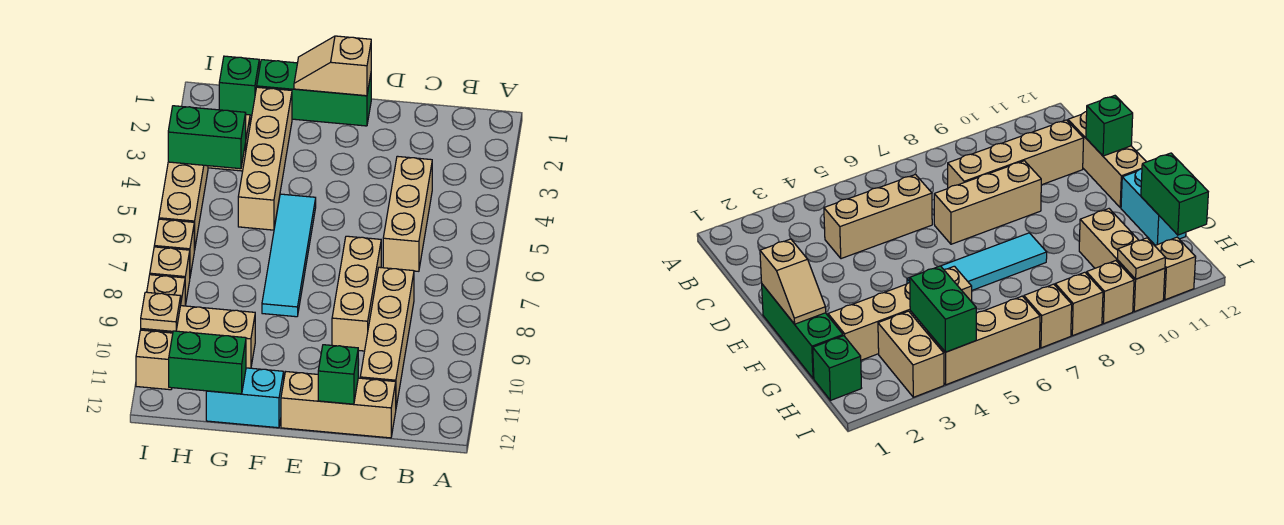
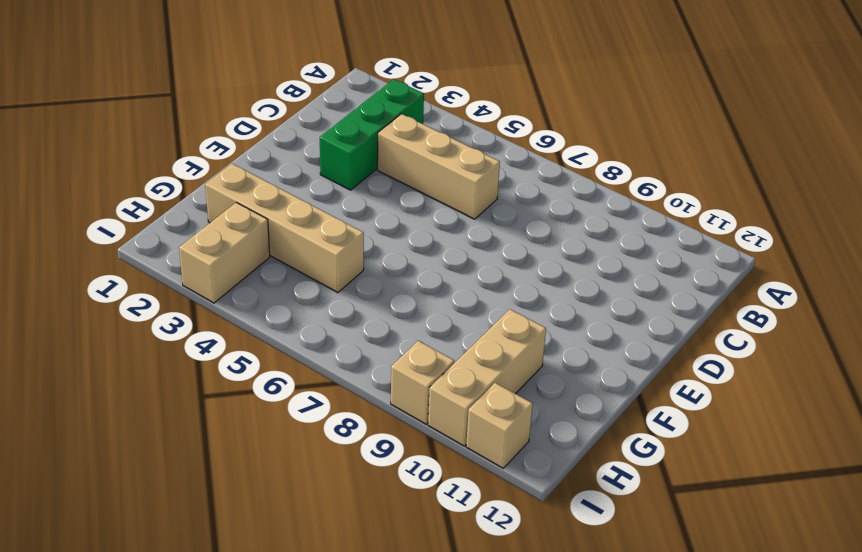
green brick B3:D3 level 1 -> green brick E1:G1 level 1
none -> tan brick C8:C11 level 1
none -> tan brick C12:E12 level 1
none -> tan brick D7:D9 level 1

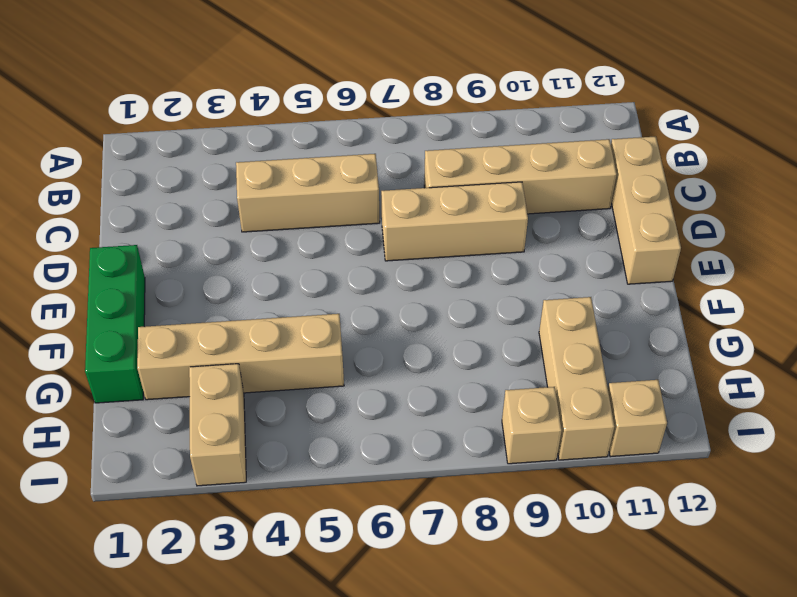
none -> cyan tile F5:F8 level 1
none -> cyan brick F12:G12 level 1
none -> green brick H1 level 1

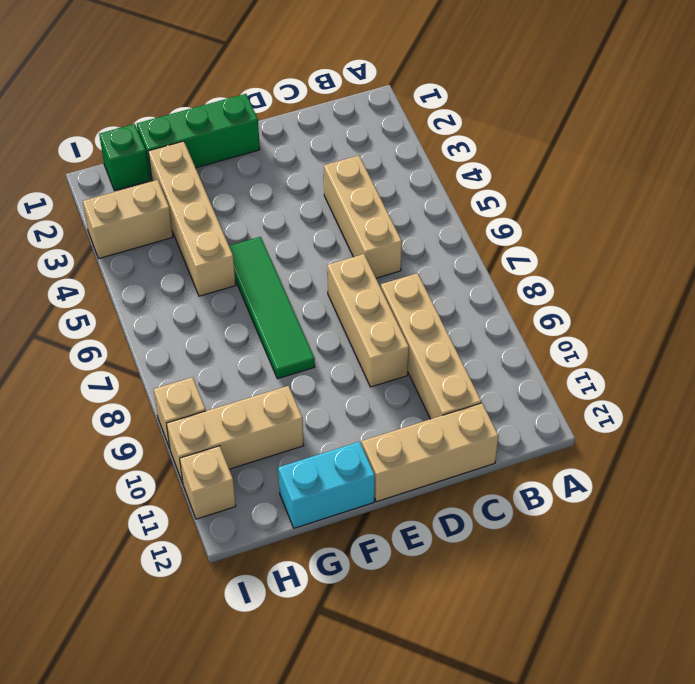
green tile F5:F8 level 1 -> cyan tile F5:F8 level 1
none -> tan brick I4:I6 level 1
none -> tan brick I7 level 1
none -> tan brick I8 level 1

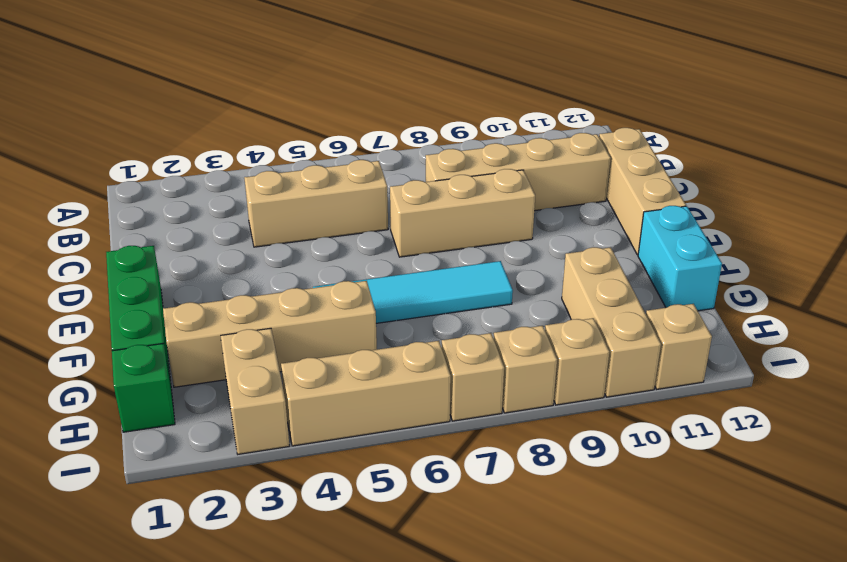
none -> green brick D12 level 2
none -> tan slope E1:F1 level 2 top E
none -> green brick G12:H12 level 2

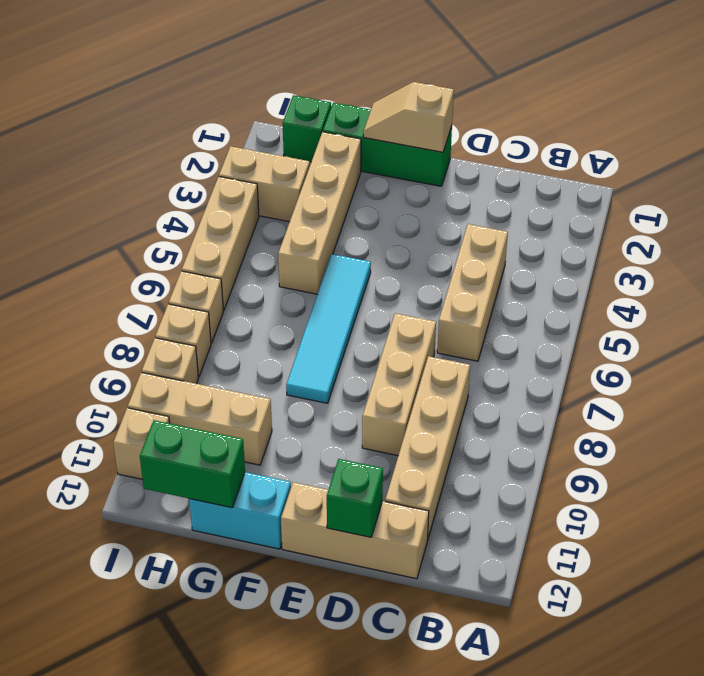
none -> green brick H4:I4 level 2
none -> tan plate I10 level 2

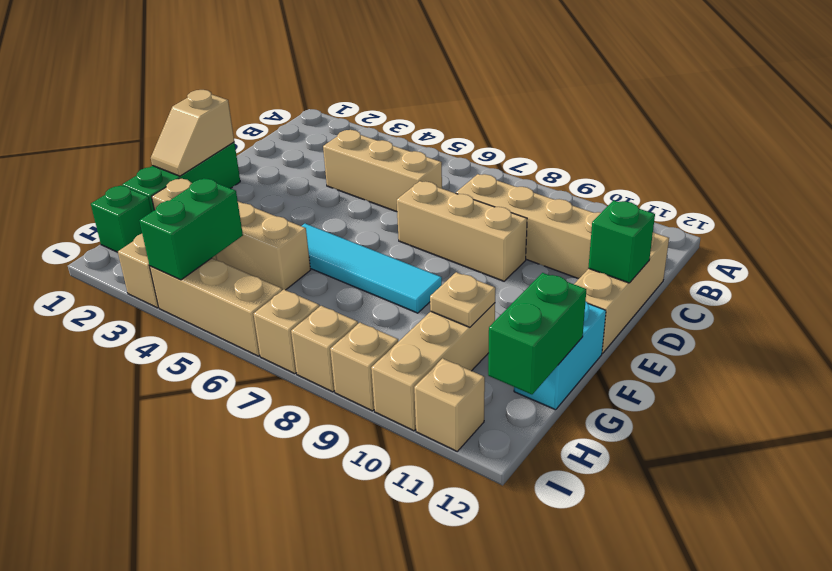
tan plate G10 level 2 -> tan plate I10 level 2

